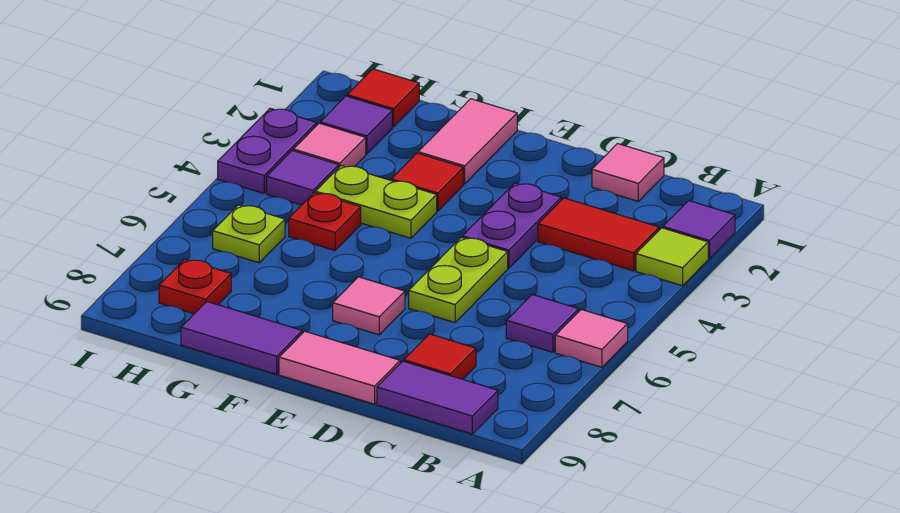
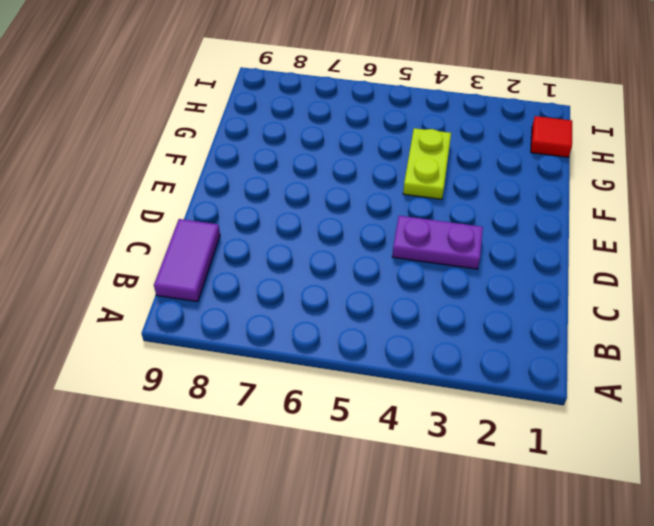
none -> purple tile A2 level 1
none -> lime tile A3 level 1
none -> pink tile A6 level 1

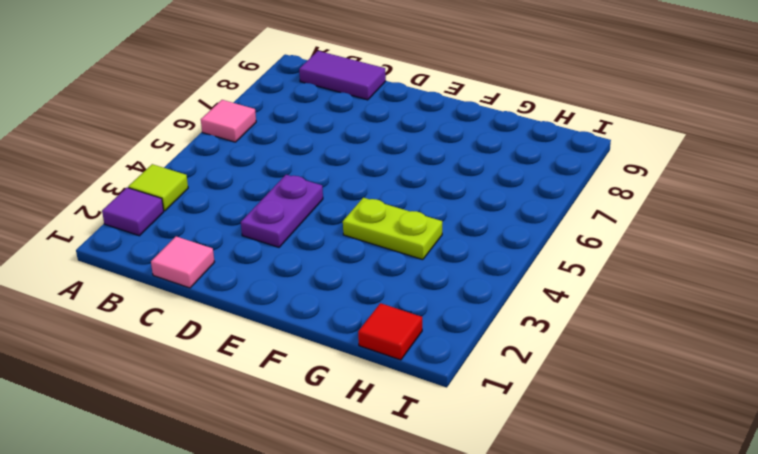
none -> red tile B3:C3 level 1
none -> purple tile B6 level 1
none -> red tile C8 level 1

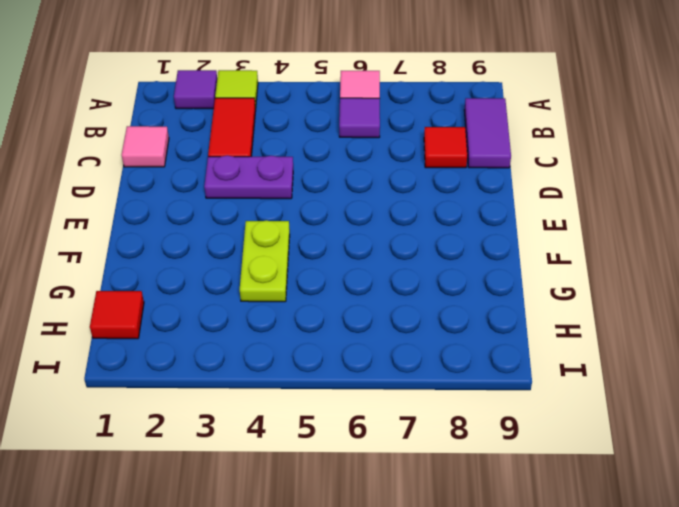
none -> lime plate D5:D6 level 1
none -> pink tile D9:E9 level 1
none -> pink tile E7 level 1

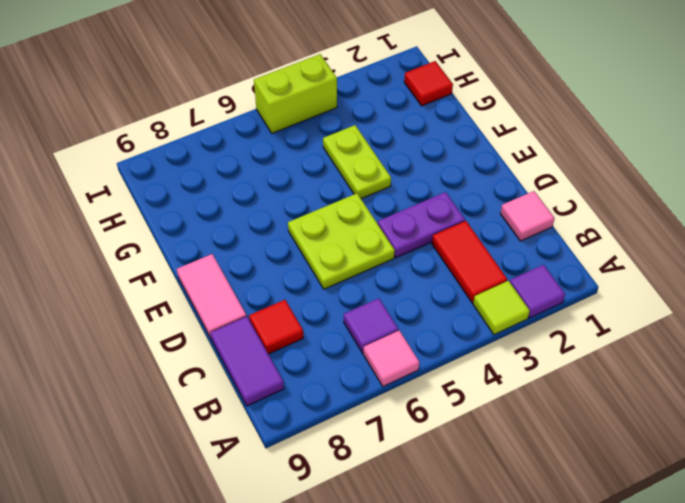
lime plate D5:E6 level 1 -> lime plate D5:D6 level 1
lime brick I4:I5 level 1 -> purple plate I3:I4 level 1
none -> pink tile E7 level 1
none -> pink tile F1:F2 level 1
none -> red tile F3 level 1

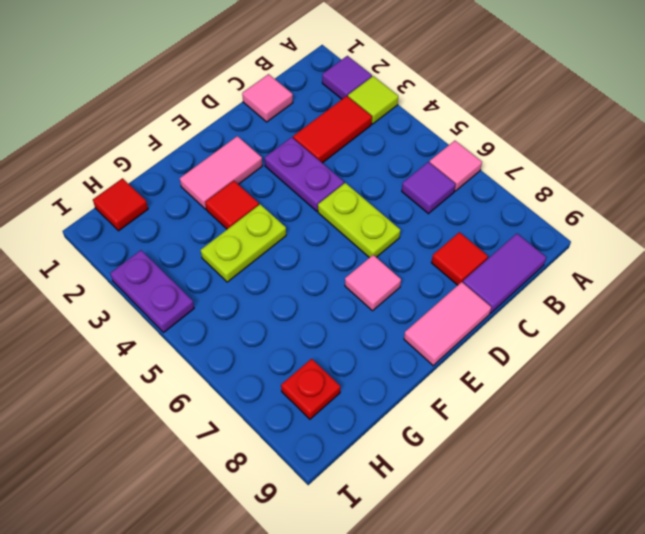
pink tile E2:F2 level 1 -> pink tile F1:F2 level 1
none -> purple tile F9:G9 level 1
none -> red plate G5 level 1
none -> purple tile H2 level 1

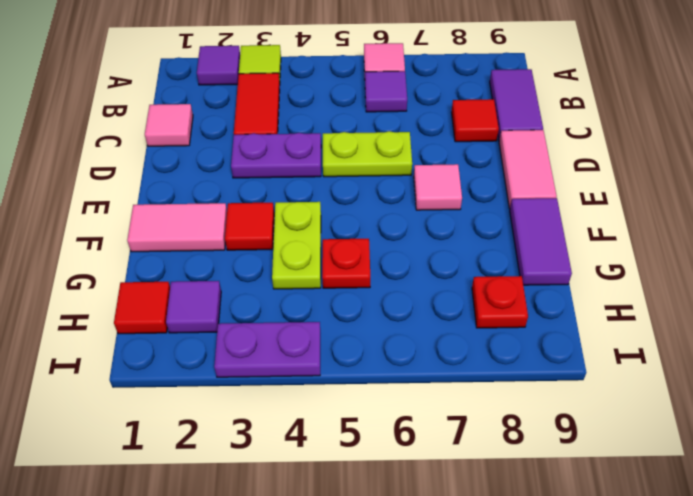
none -> pink tile H3 level 1
none -> purple tile H4 level 1
none -> lime plate H6 level 1

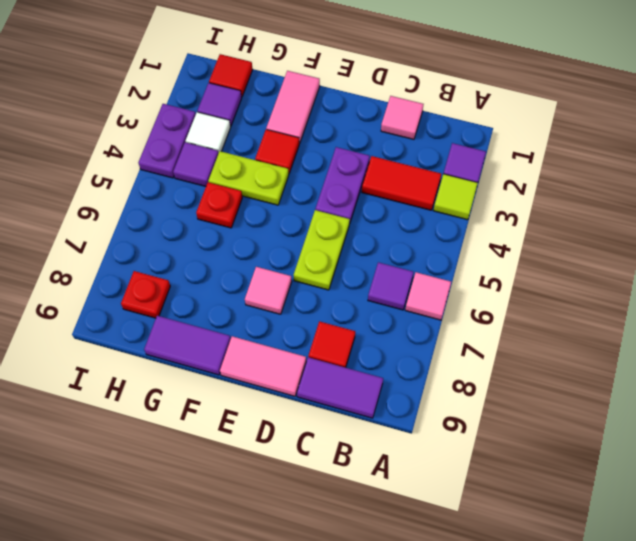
white tile H3 level 1 -> pink tile H3 level 1
none -> lime plate H6 level 1

